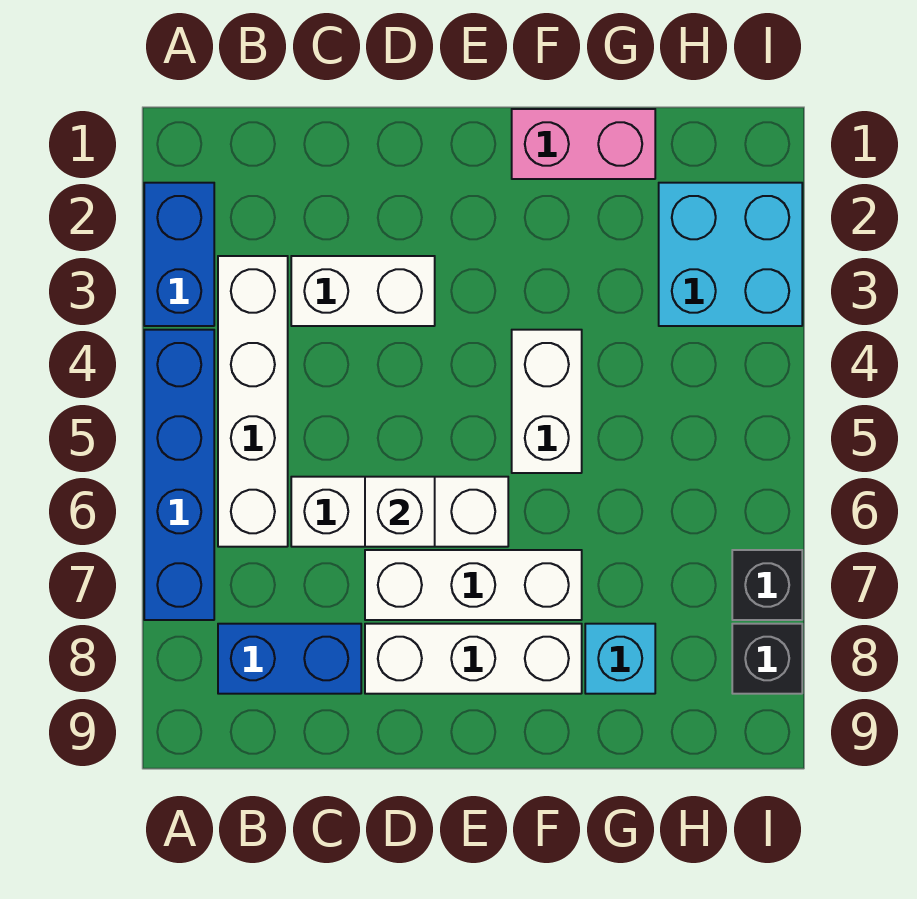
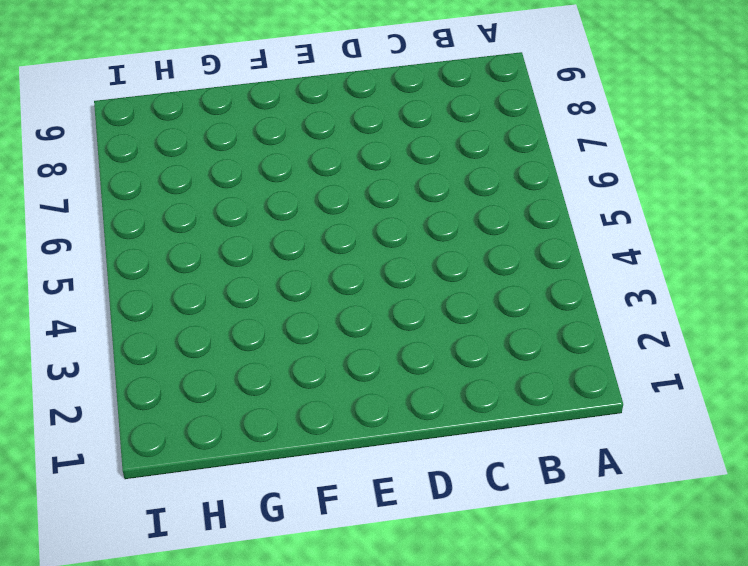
none -> blue brick A2:A3 level 1
none -> blue brick A4:A7 level 1
none -> white brick B3:B6 level 1

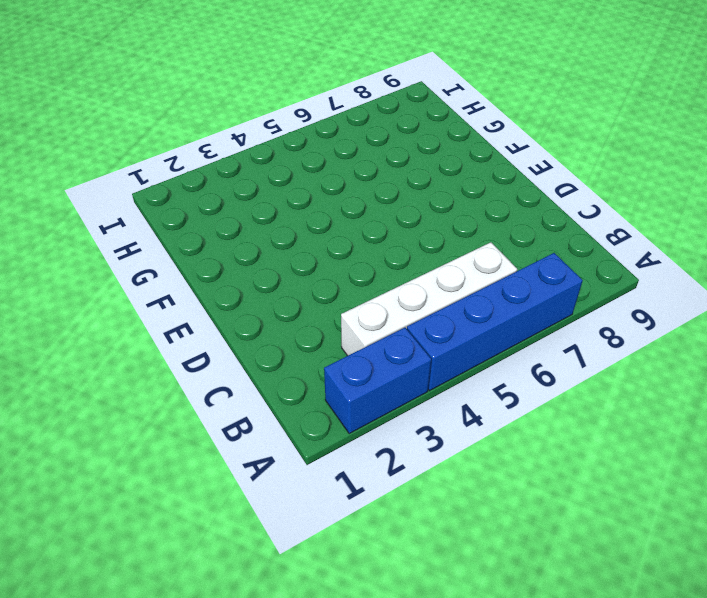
none -> blue brick B8:C8 level 1
none -> white brick C3:D3 level 1
none -> white brick C6:E6 level 1

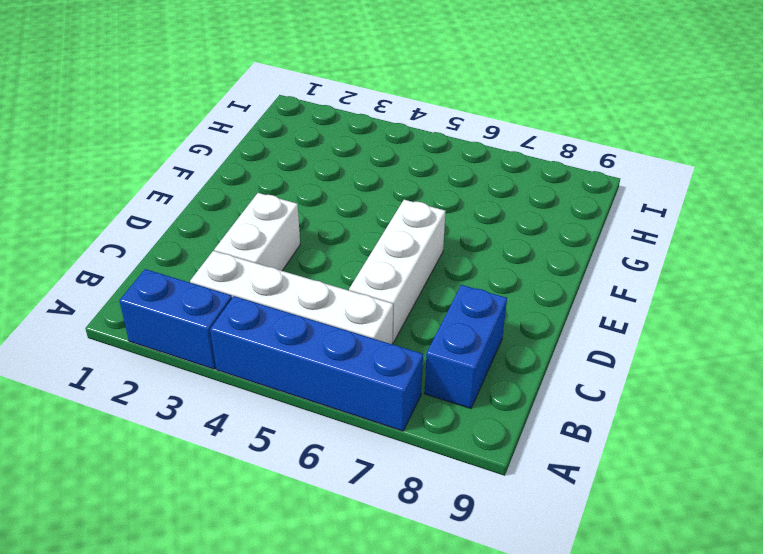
none -> white brick D7:F7 level 1
none -> white brick D8:F8 level 1
none -> pink brick F1:G1 level 1

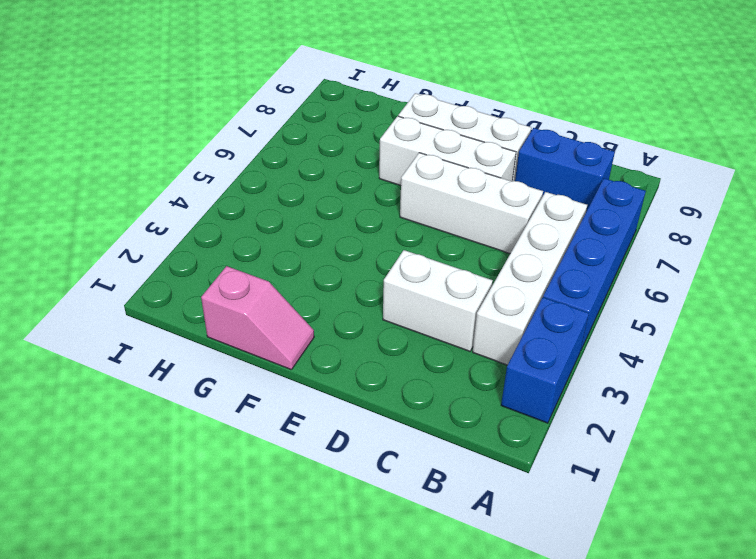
pink slope F1:G1 level 1 top G -> pink brick F1:G1 level 1
none -> white brick F4:F5 level 1
none -> cyan brick G8 level 1
none -> cyan brick H2:I3 level 1

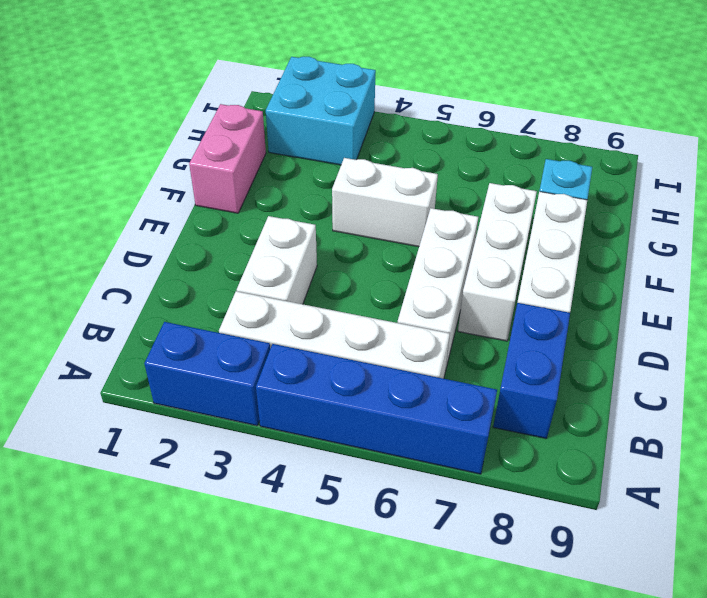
none -> black brick I7 level 1
none -> black brick I8 level 1
none -> white brick D6 level 2

